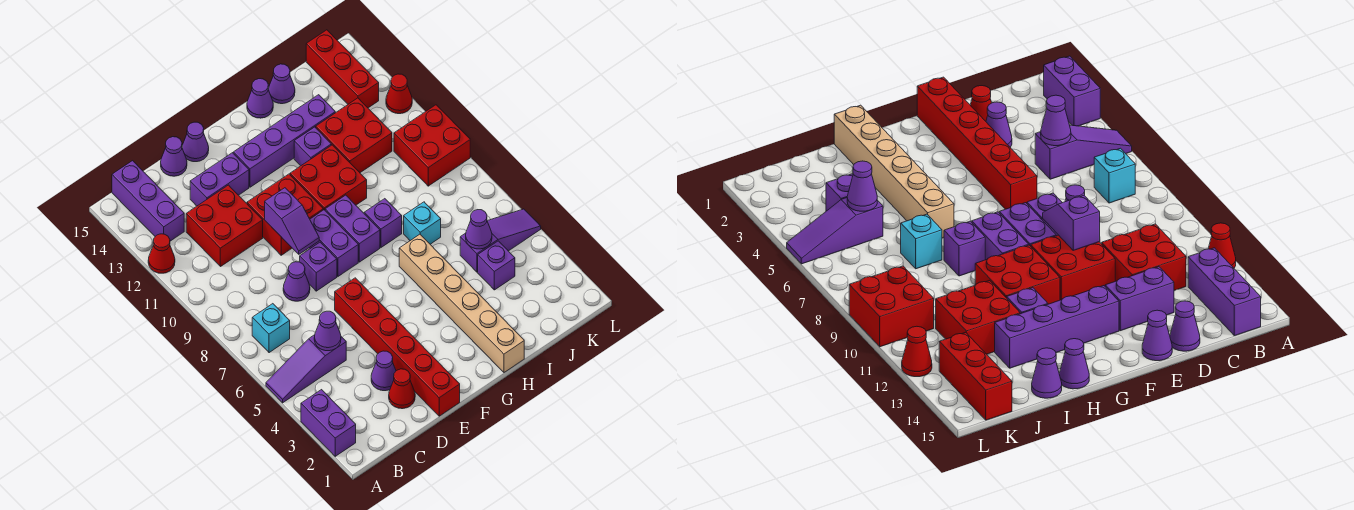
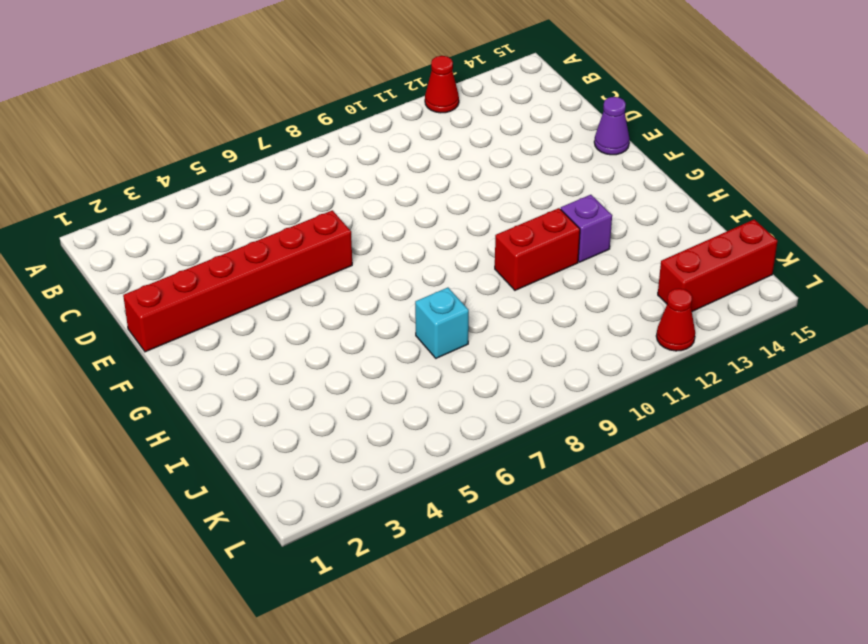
red brick H10:H11 level 1 -> red brick G10:H11 level 1
none -> purple brick A2:A3 level 1
none -> purple slope A5:C5 level 1 top C
none -> cyan brick B7 level 1
none -> purple brick B13:B15 level 1

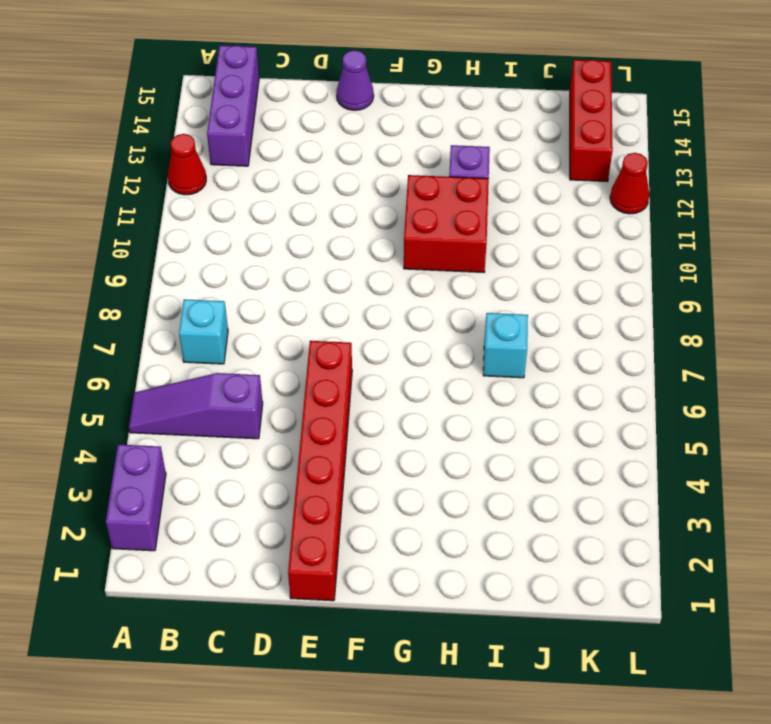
none -> red brick C11:D12 level 1
none -> red cone D2 level 1
none -> purple cone D3 level 1
none -> purple cone D8 level 1

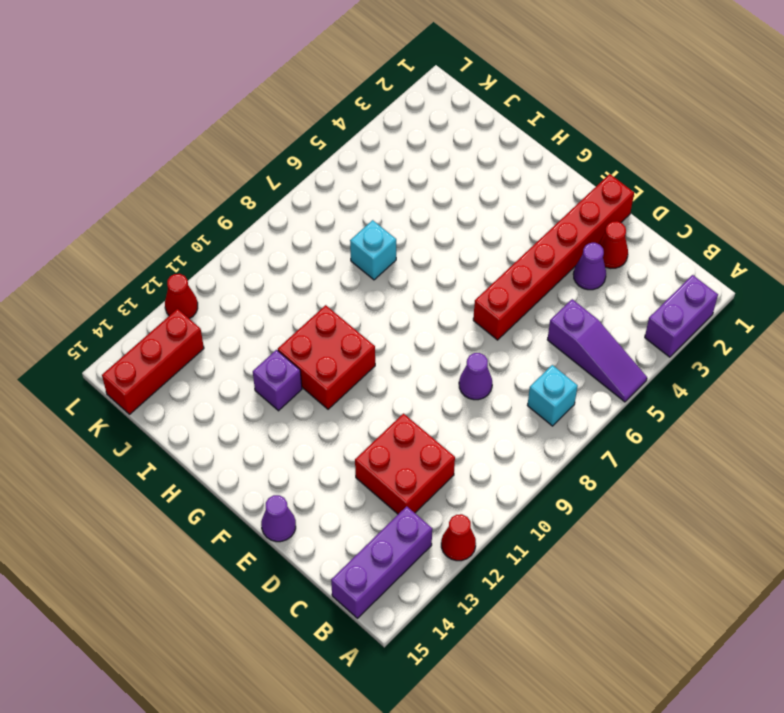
none -> purple brick D13:E13 level 1
none -> purple cone D15 level 1
none -> purple brick E8 level 1
none -> red brick E10:F11 level 1

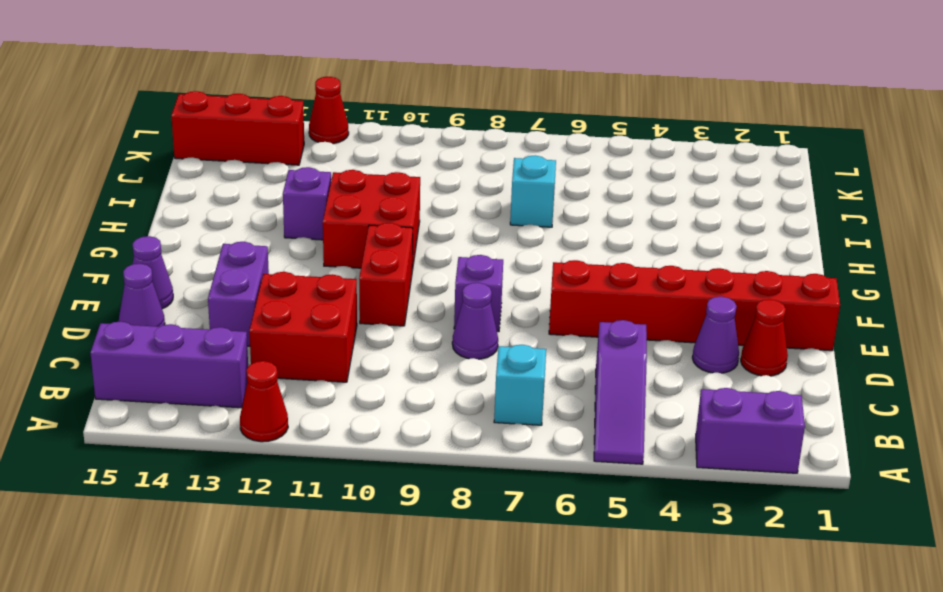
red brick E10:F10 level 1 -> red brick E10:F11 level 1
none -> purple brick F8:F9 level 1
none -> purple brick F13:I13 level 1
none -> purple brick G8:G9 level 1
none -> tan brick H1:H6 level 1

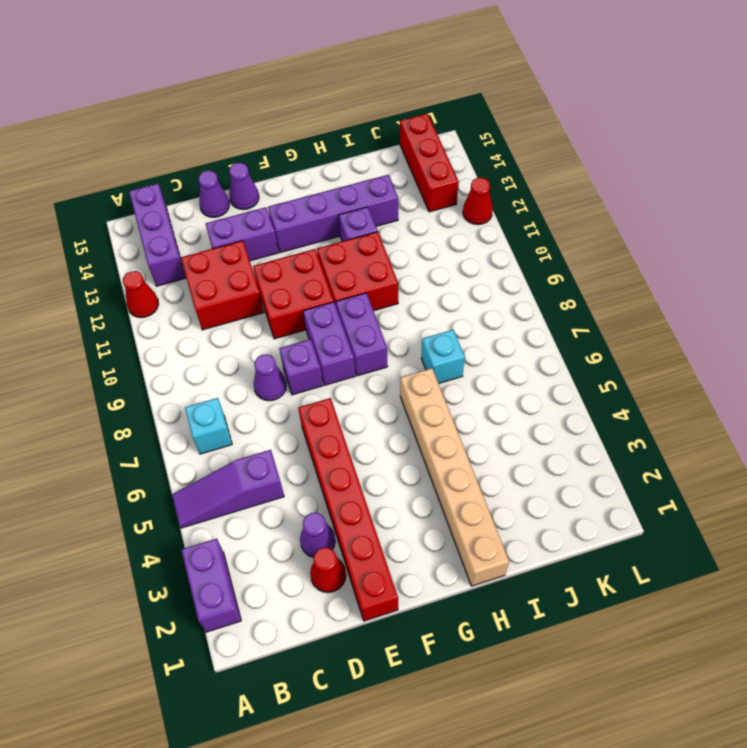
none -> purple brick H8 level 1
none -> purple cone H15 level 1
none -> red brick I11:J12 level 1
none -> purple cone I15 level 1

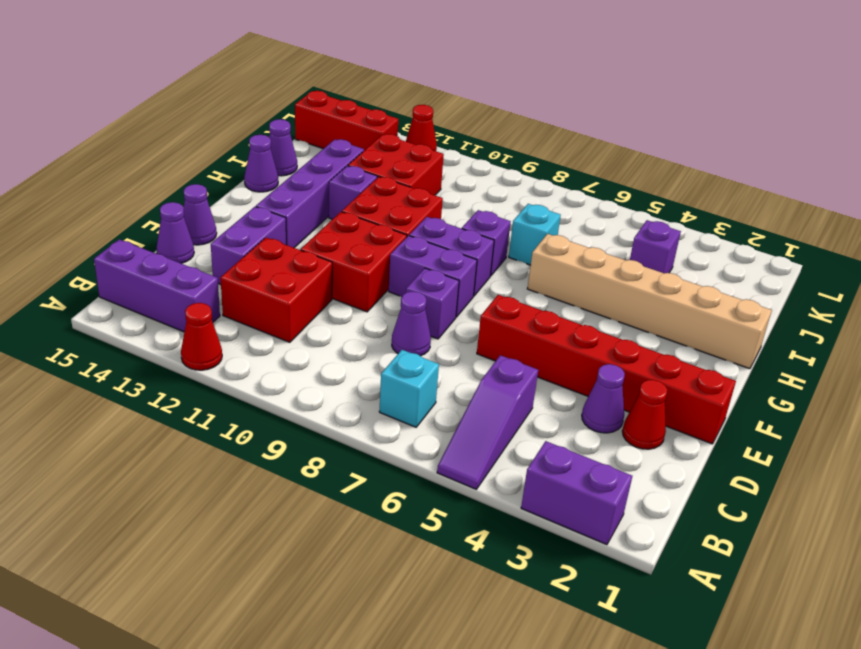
none -> purple slope J5:L5 level 1 top J
none -> red brick K9:L10 level 1
none -> purple cone C5 level 2
none -> purple slope E9:E10 level 2 top 10

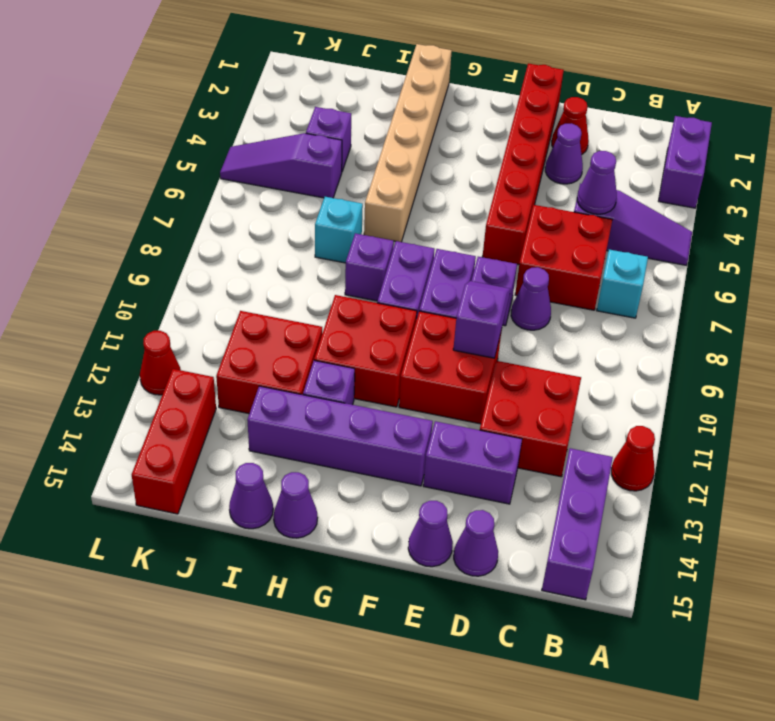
red brick C6:D7 level 1 -> red brick K9:L10 level 1
none -> purple cone J5 level 2

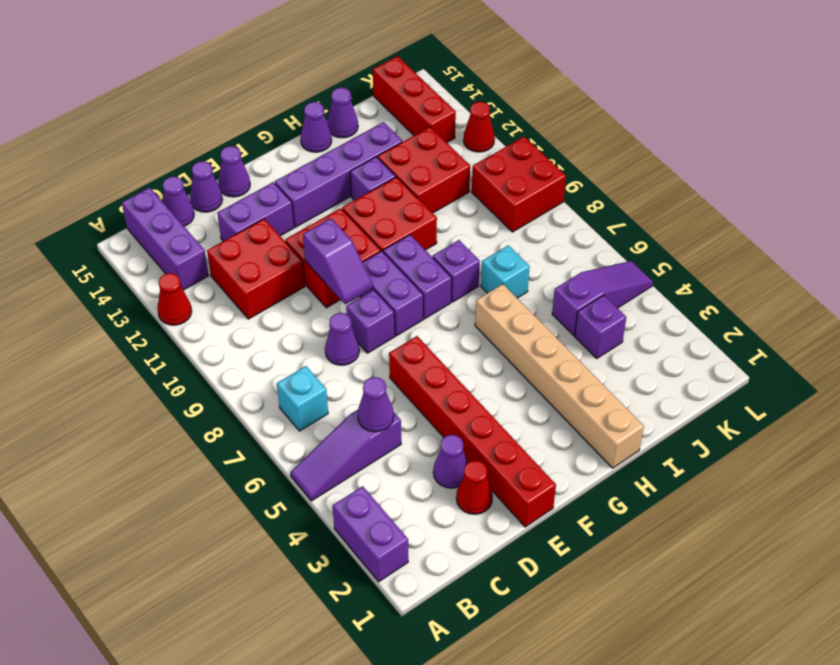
purple cone C15 level 1 -> purple cone J5 level 2

